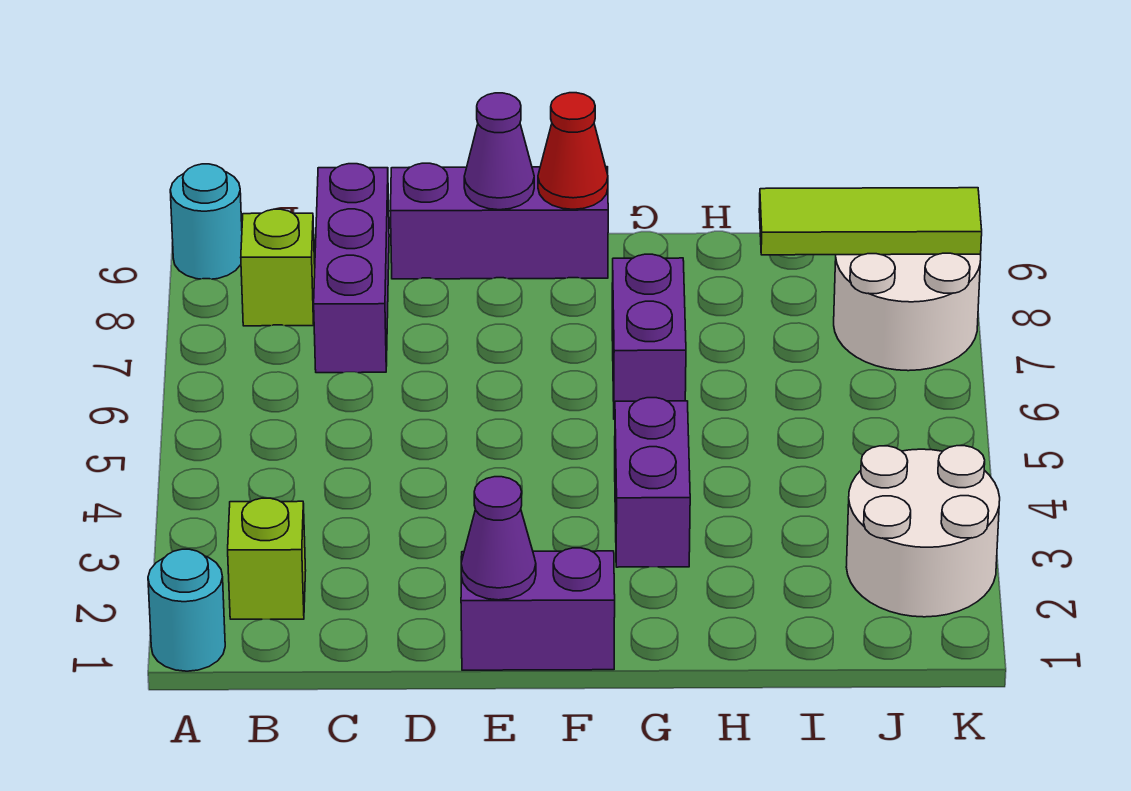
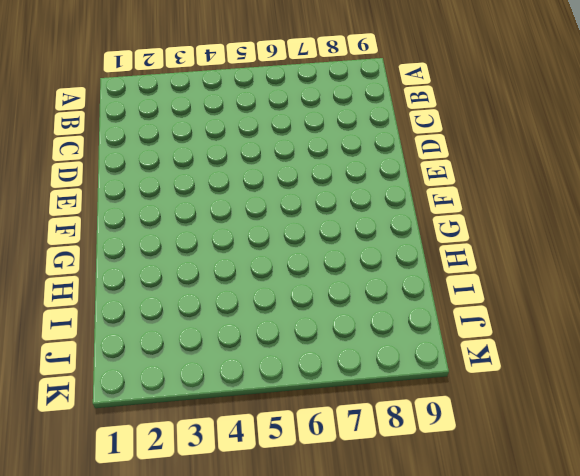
none -> cyan round brick A1 level 1
none -> cyan round brick A9 level 1
none -> lime brick B2 level 1

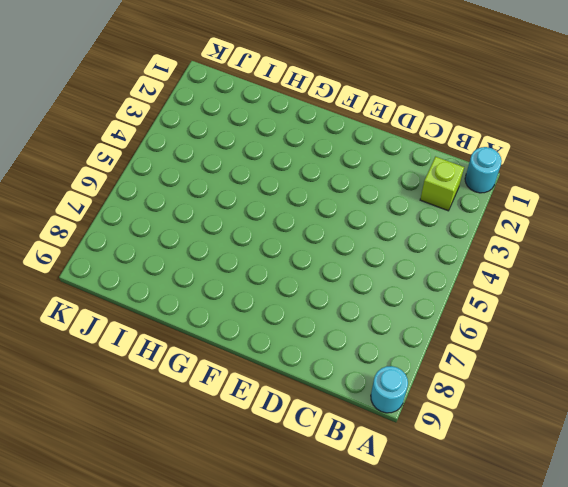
none -> lime brick B8 level 1
none -> purple brick C7:C9 level 1
none -> purple brick D9:F9 level 1

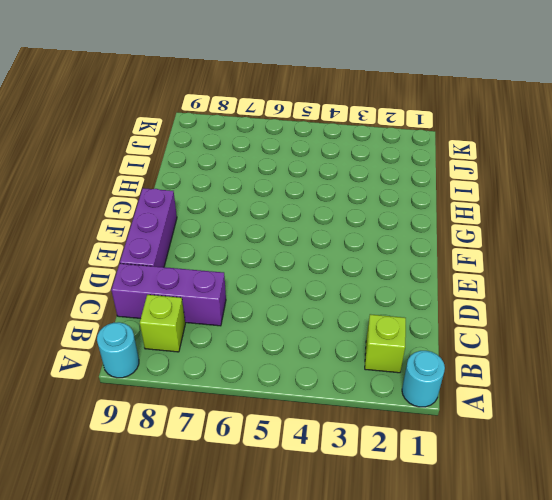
none -> purple brick E1:F1 level 1
none -> purple brick G3:G4 level 1
none -> purple brick G6:G7 level 1

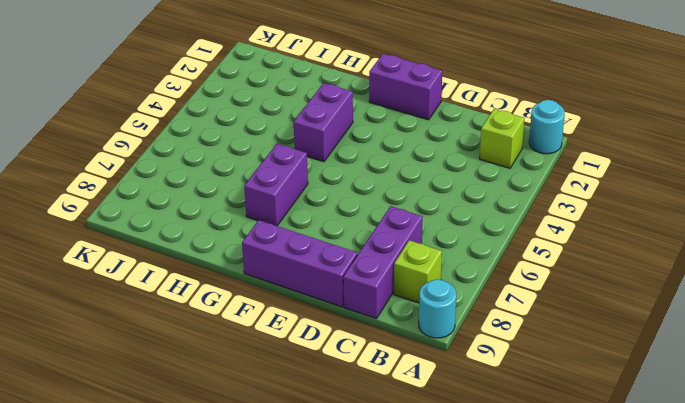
none -> white round brick J2:K3 level 1
none -> white round brick J7:K8 level 1
none -> purple cone E1 level 2

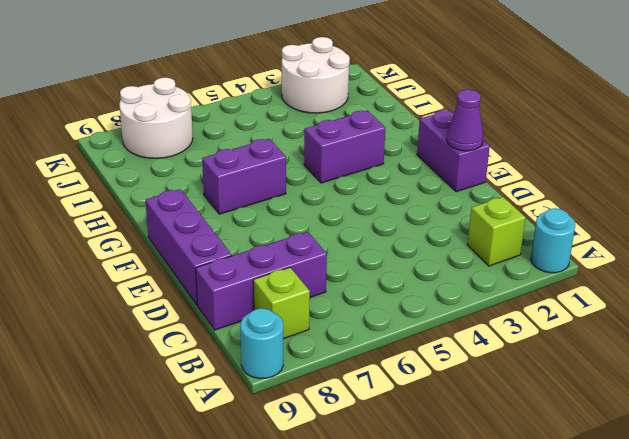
none -> purple cone E9 level 2
none -> red cone F9 level 2
none -> lime tile I8:K8 level 2

